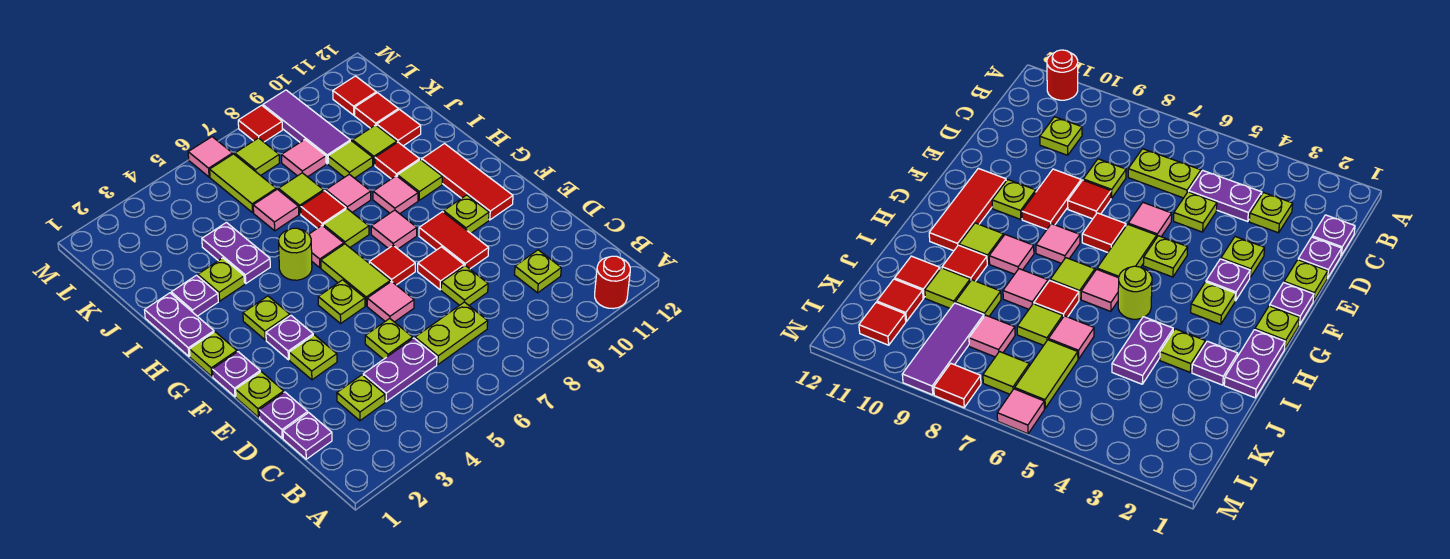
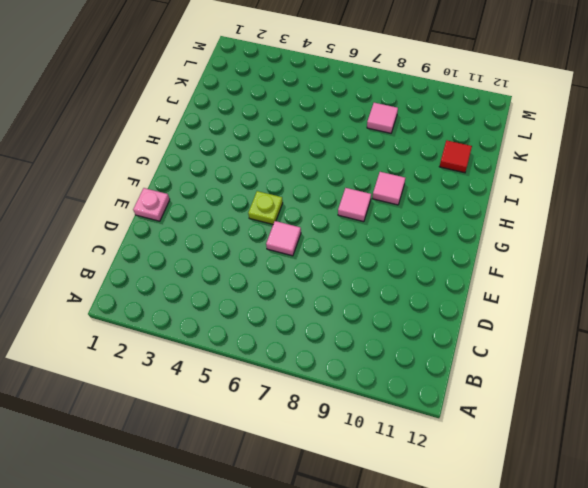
pink plate E1 level 1 -> lime plate E1 level 1
none -> red round brick A11 level 1
none -> purple plate C1 level 1
none -> lime plate C3 level 1
none -> purple plate C4:C5 level 1

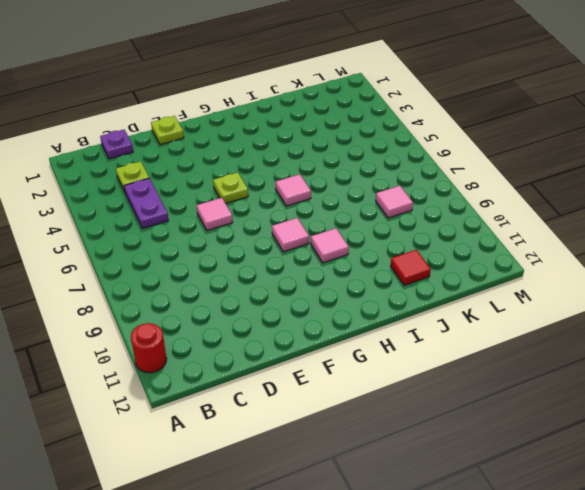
none -> lime plate C6:C7 level 1
none -> lime plate C10 level 1
none -> purple plate D1 level 1
none -> lime plate D5 level 1

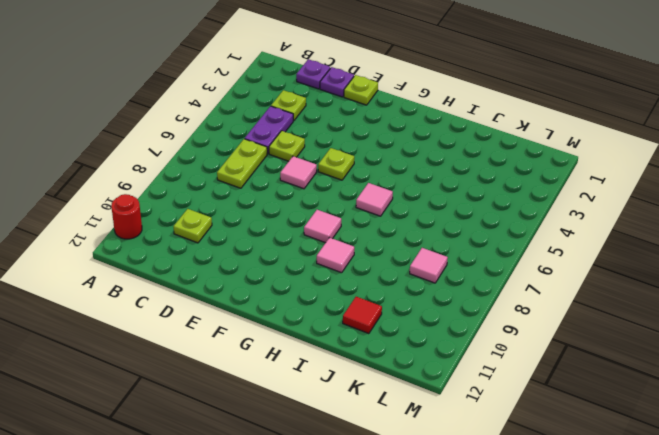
none -> lime plate D8 level 1
none -> lime plate E3 level 1
none -> red tile E8 level 1
none -> red tile E9:F9 level 1

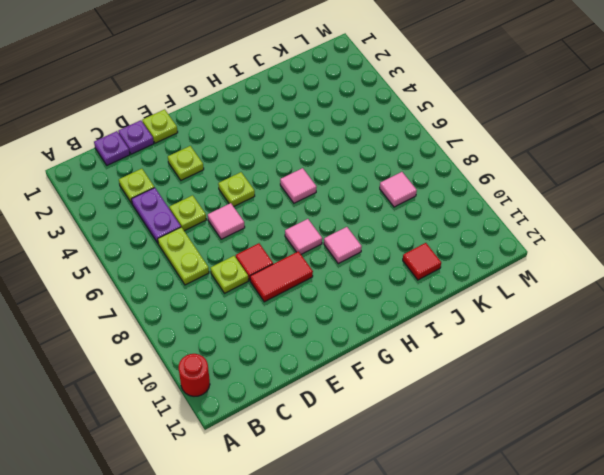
none -> lime plate C10 level 1
none -> purple plate F1 level 1
none -> purple plate F3 level 1
none -> lime tile F6:G6 level 1

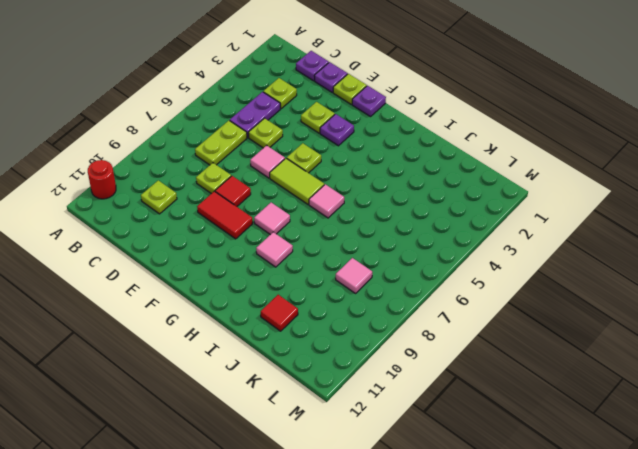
none -> red tile F7 level 1
none -> lime plate F10 level 1
none -> red tile F11:H11 level 1
none -> lime plate G1 level 1

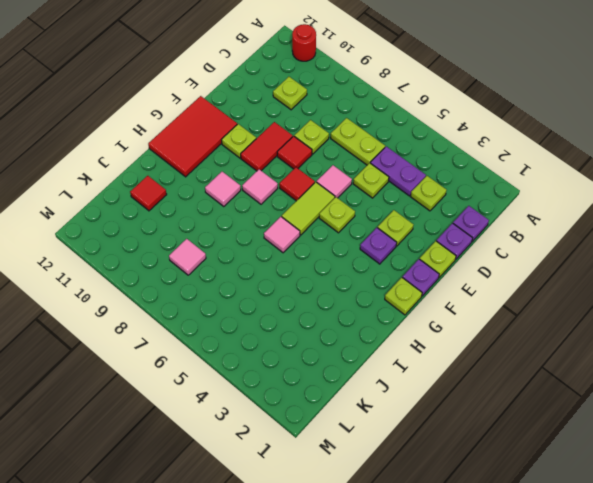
red tile F11:H12 level 1 -> red tile F11:H11 level 1
none -> lime plate G3 level 1
none -> purple plate H1:I1 level 1
none -> lime round brick H5 level 1
none -> lime tile H7 level 1

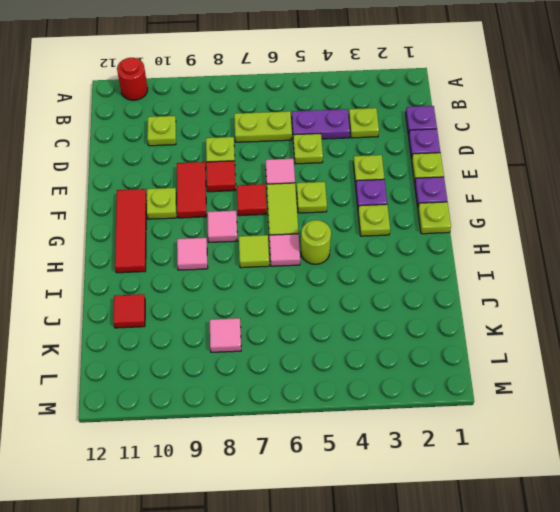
none -> purple plate H1:I1 level 1
none -> lime tile H10 level 1
none -> purple plate I2 level 1
none -> lime plate I3 level 1

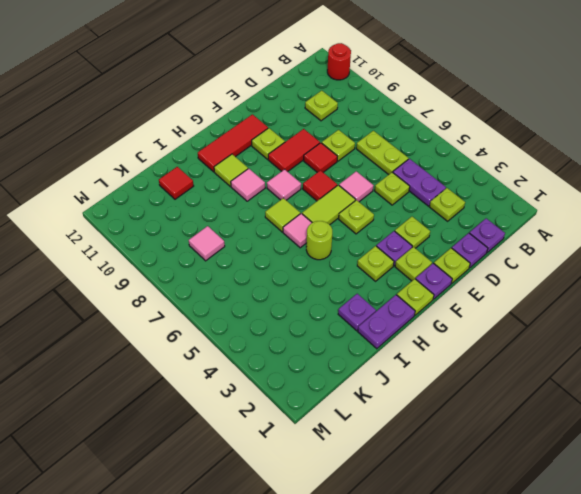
lime plate F2 level 1 -> lime plate I3 level 1
none -> purple plate I4:J4 level 1
none -> red tile I7 level 1
none -> pink tile I8 level 1
none -> red tile I10 level 1

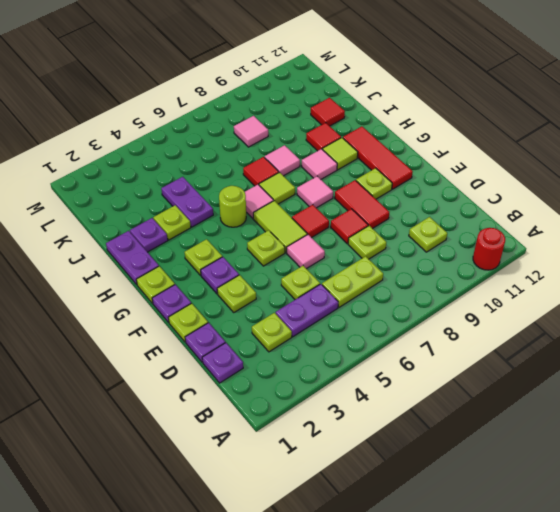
none -> pink tile J6 level 1
none -> lime tile J7 level 1
none -> lime tile J9 level 1
none -> lime tile J10 level 1

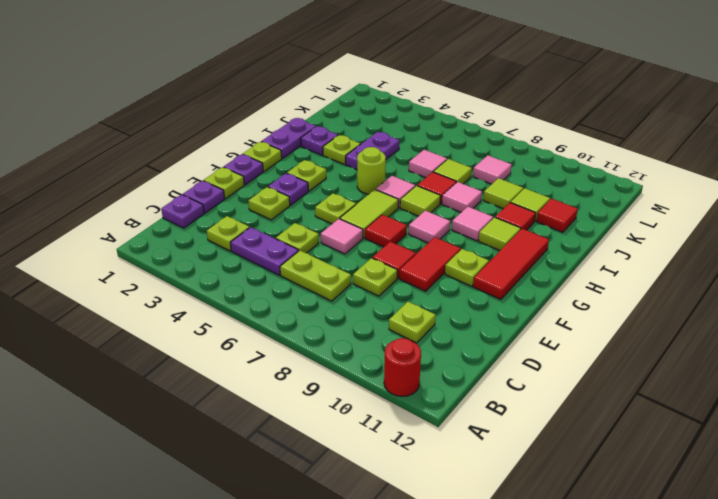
none -> lime tile K6:L6 level 1
none -> purple tile K9:M9 level 1
none -> red tile K11 level 1
none -> lime tile L7 level 1

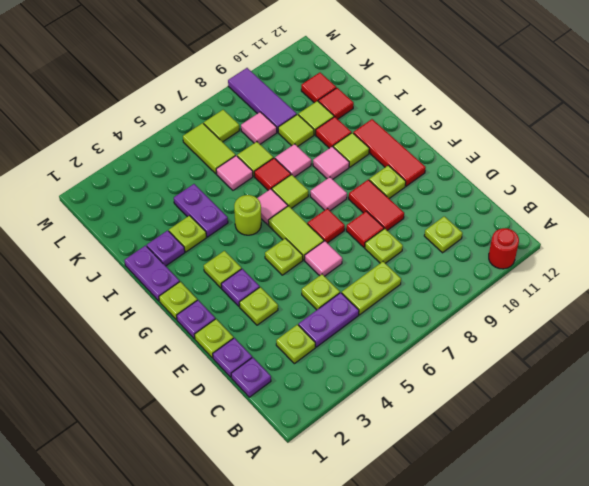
none -> red tile L11 level 1
none -> pink tile M6 level 1
none -> red tile M8 level 1

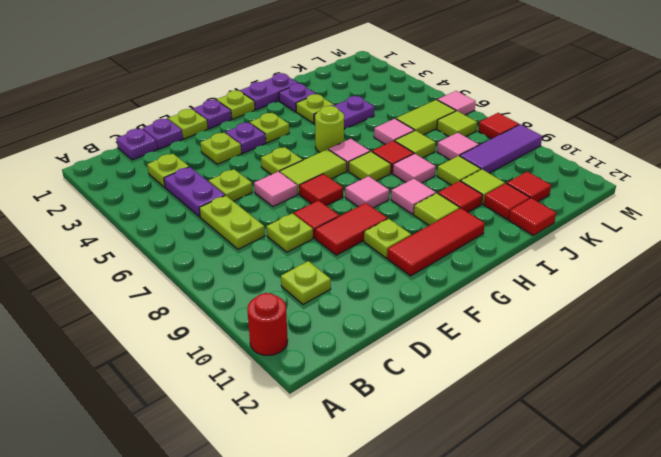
red tile J12 level 1 -> red tile L11 level 1

